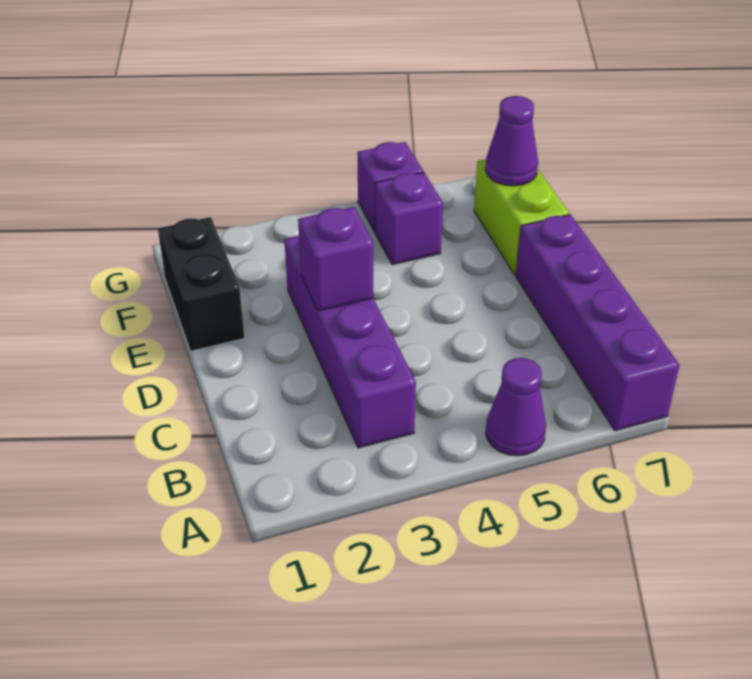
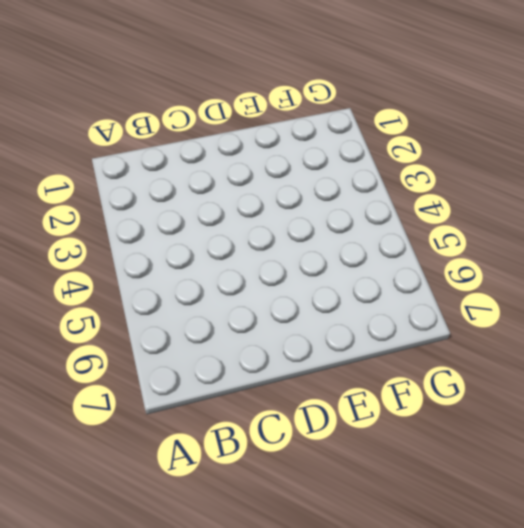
none -> purple cone A5 level 1
none -> purple brick A7:D7 level 1

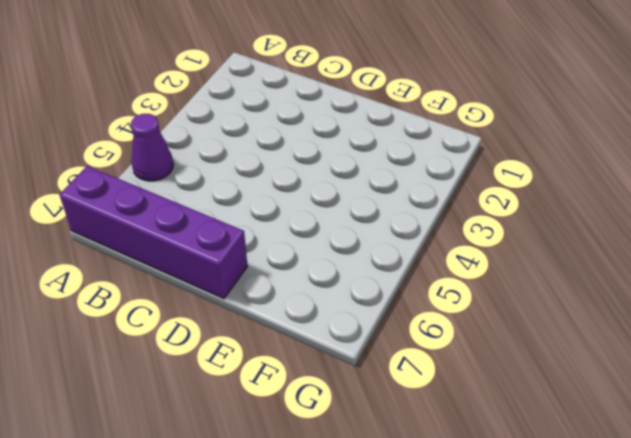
none -> purple brick B3:E3 level 1
none -> black brick E1:F1 level 1

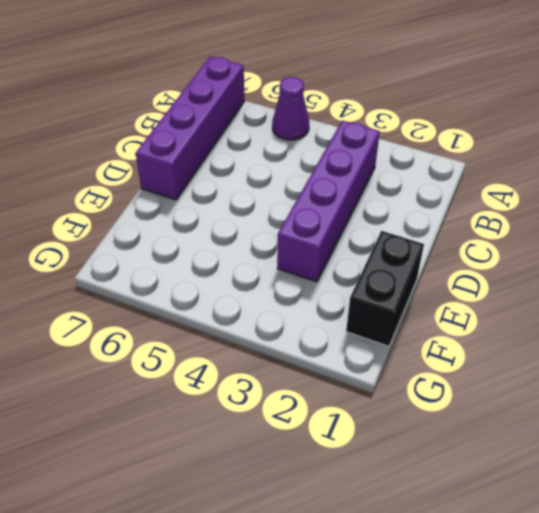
none -> lime brick E7:F7 level 1
none -> purple brick F5 level 1

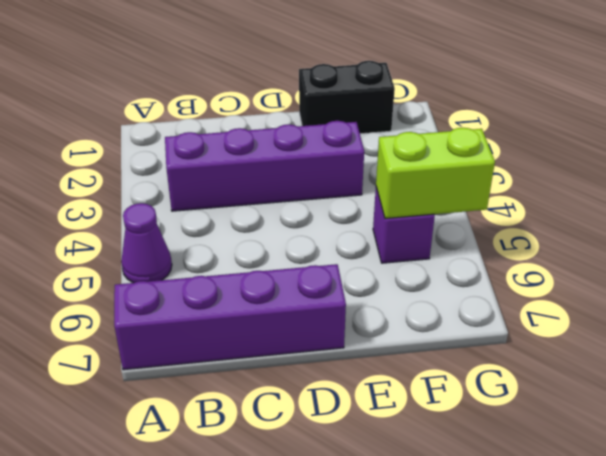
lime brick F5:G5 level 2 -> lime brick E7:F7 level 1
none -> purple brick G5 level 1
none -> purple brick D3 level 2

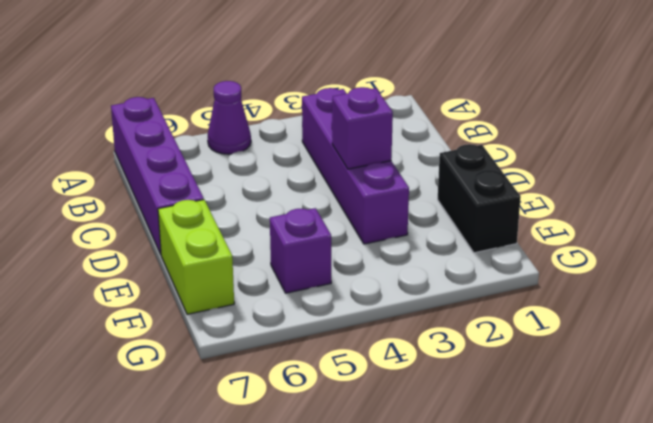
none -> purple brick G5 level 1
none -> purple cone F7 level 2

